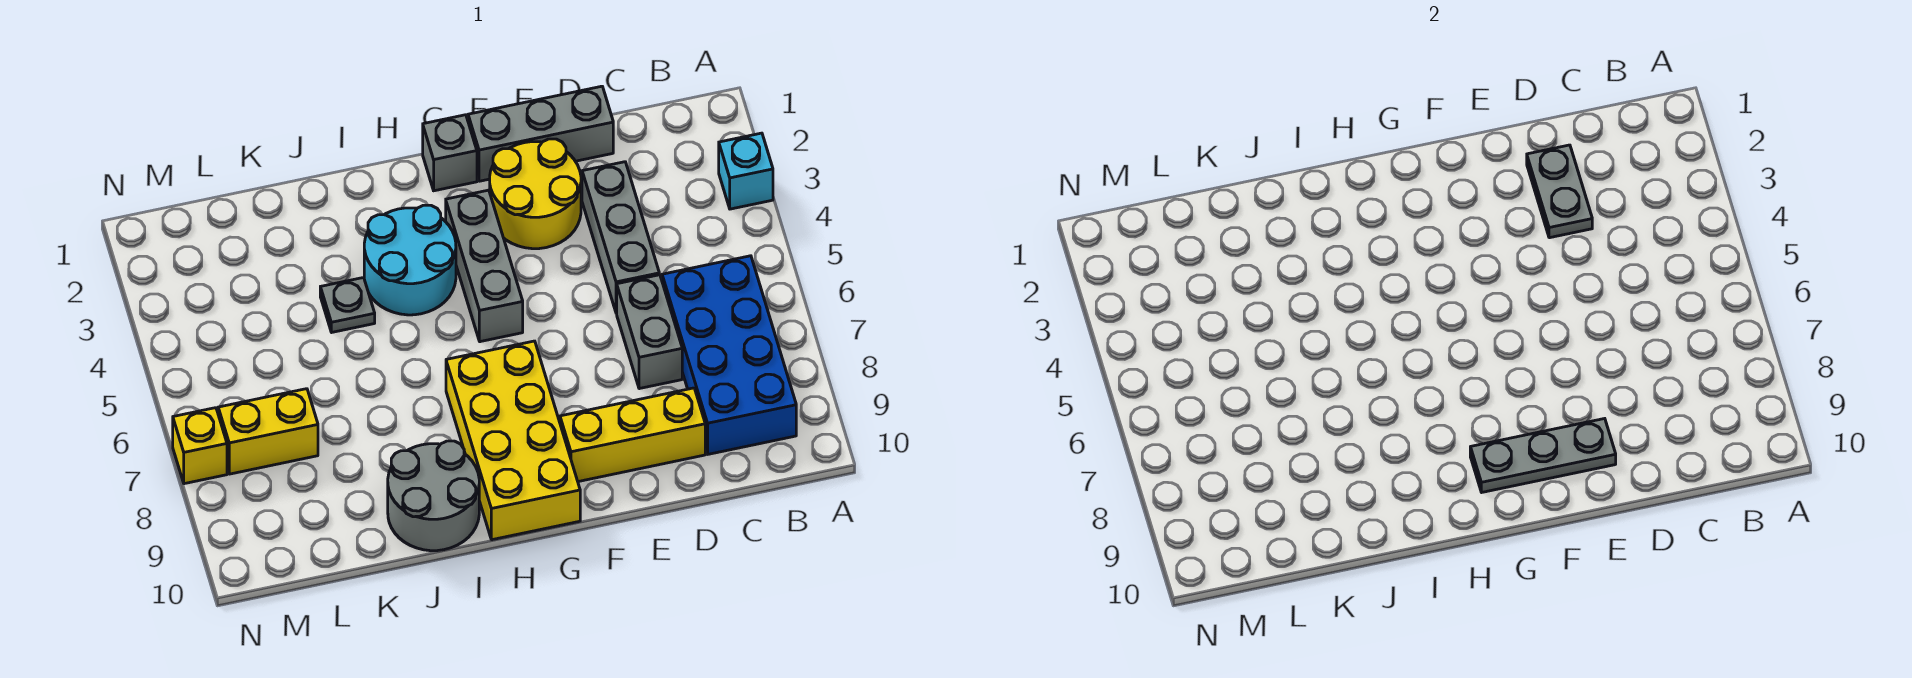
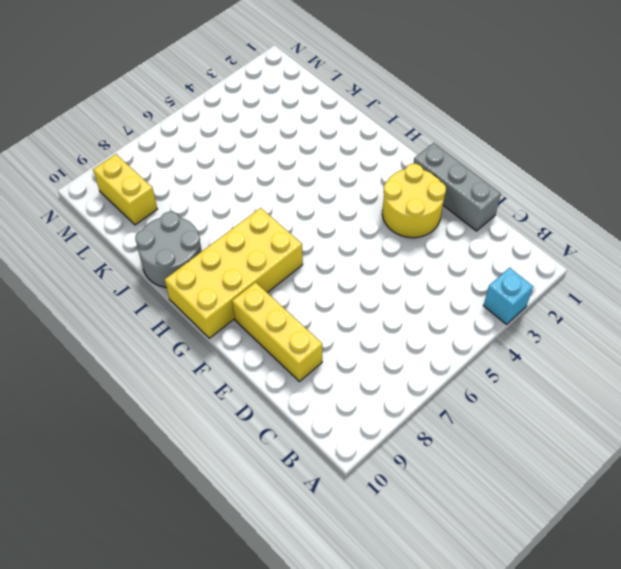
yellow brick L9:M9 level 1 -> yellow brick L7:M7 level 1
none -> blue brick B6:C9 level 1
none -> grey brick D3:D5 level 1
none -> grey brick D6:D7 level 1

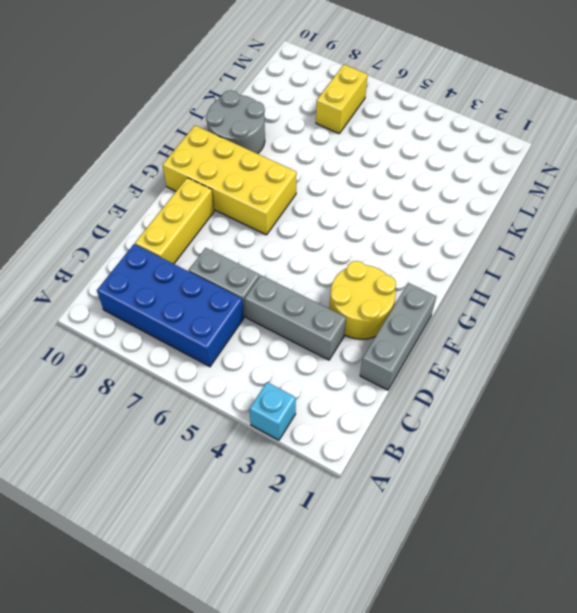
none -> grey brick G1 level 1
none -> grey brick G3:G5 level 1
none -> cyan round brick H3:I4 level 1

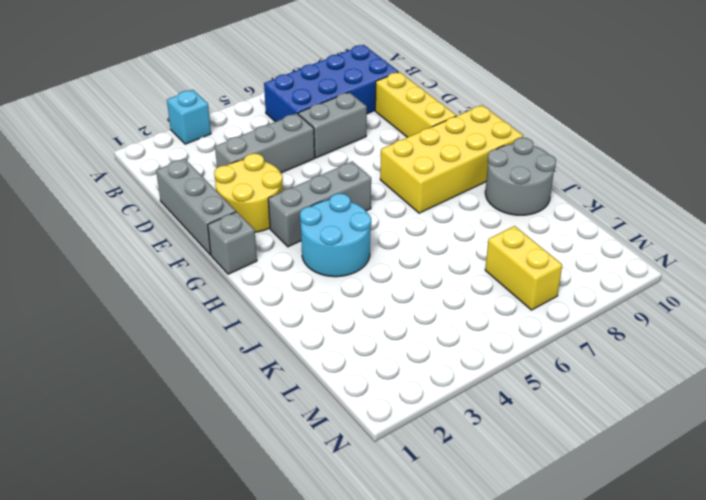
none -> grey plate J4 level 1
none -> yellow brick N7 level 1
none -> grey plate D2:D3 level 2

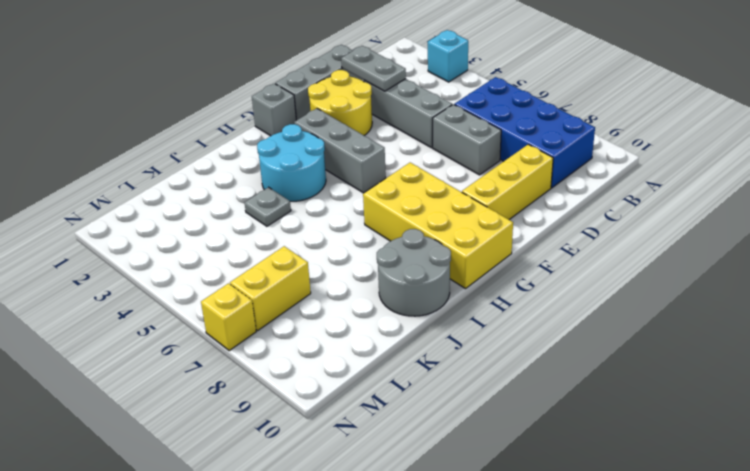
none -> grey plate E9:G9 level 2

